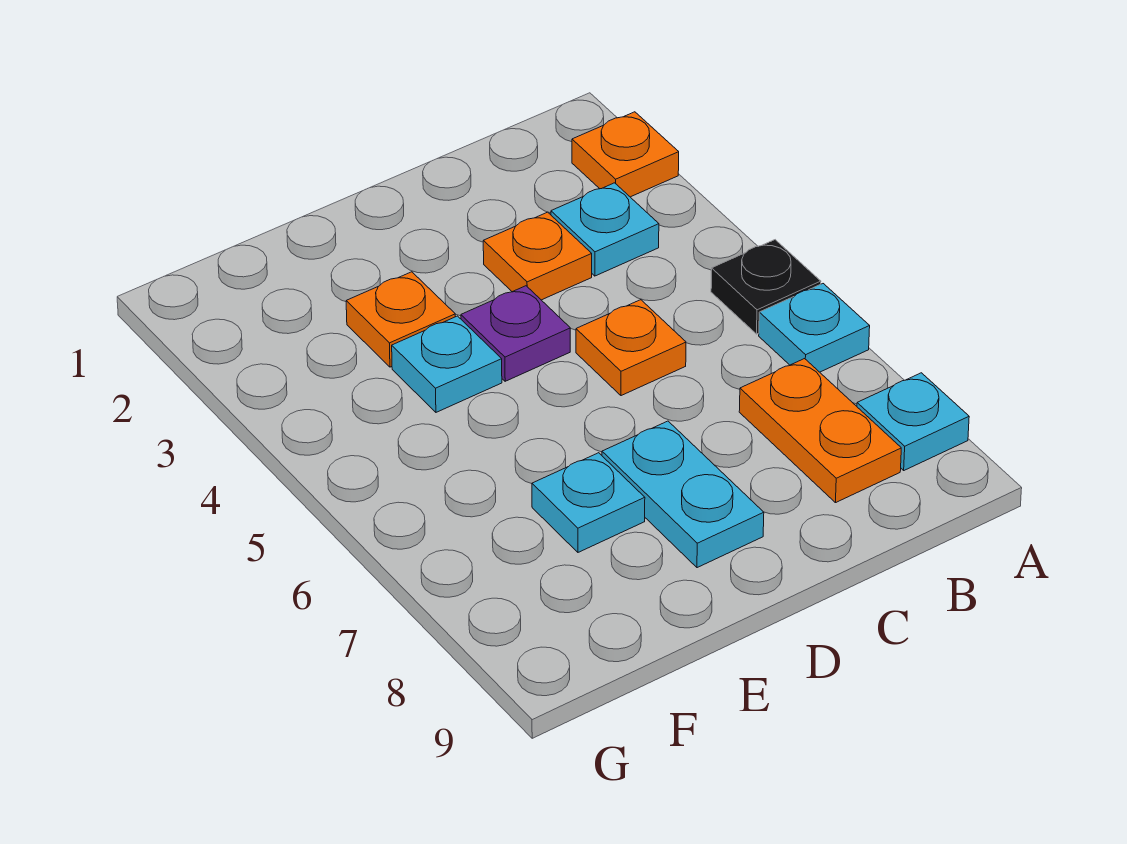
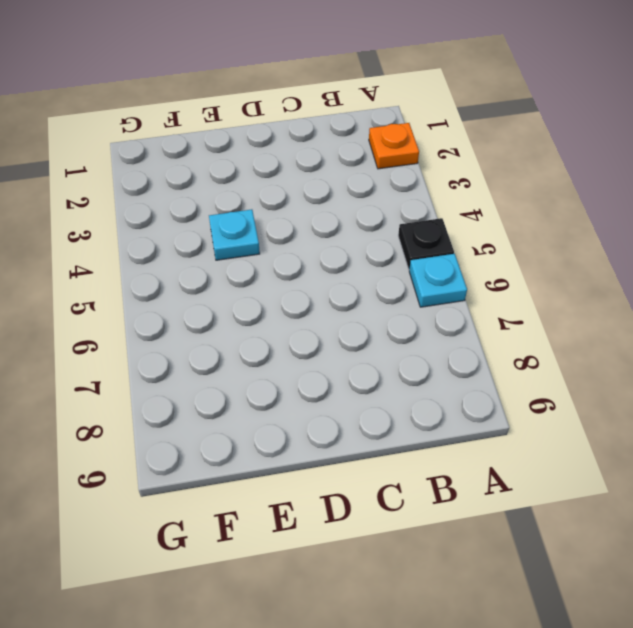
none -> cyan plate A8 level 1
none -> cyan plate B3 level 1
none -> orange plate B7:B8 level 1

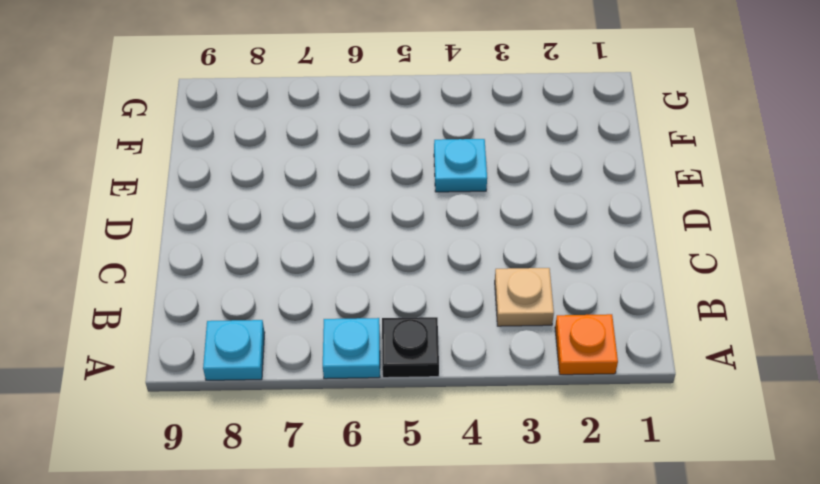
tan plate B3 level 1 -> cyan plate B3 level 1
none -> orange plate B7:B8 level 1
none -> orange plate C3 level 1
none -> orange plate C5 level 1

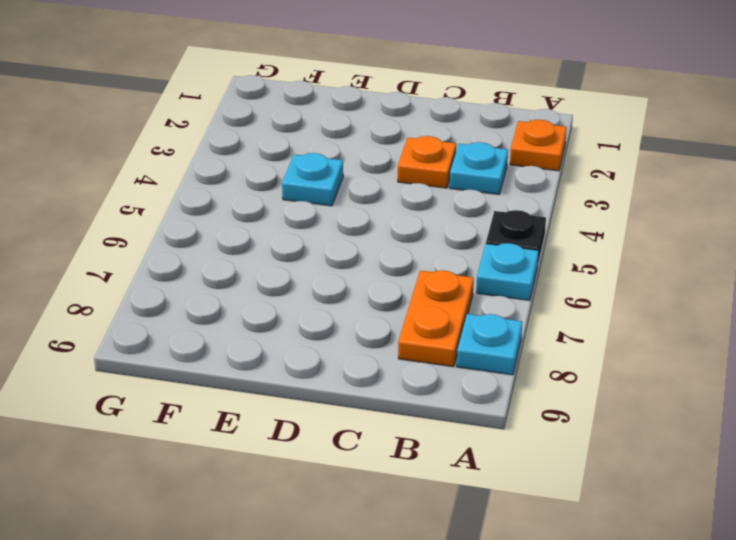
none -> orange plate C5 level 1
none -> purple plate D4 level 1
none -> cyan plate D7:D8 level 1

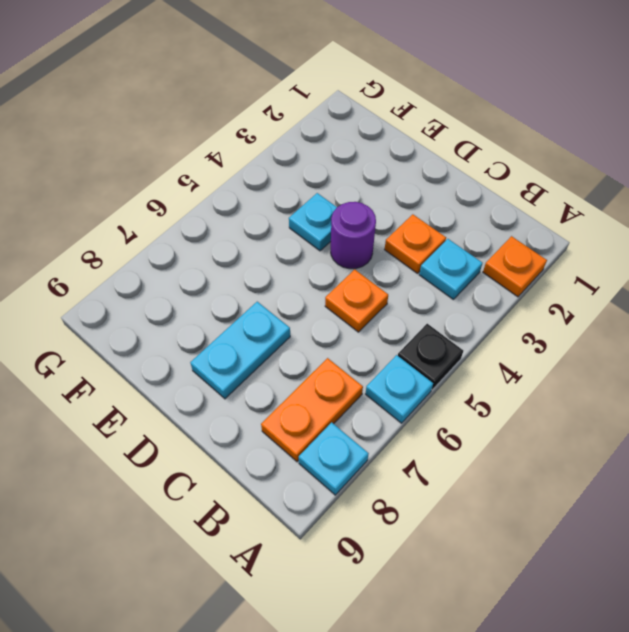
purple round brick D4 level 1 -> purple plate D4 level 1
none -> orange plate E3 level 1
none -> cyan plate E7 level 1

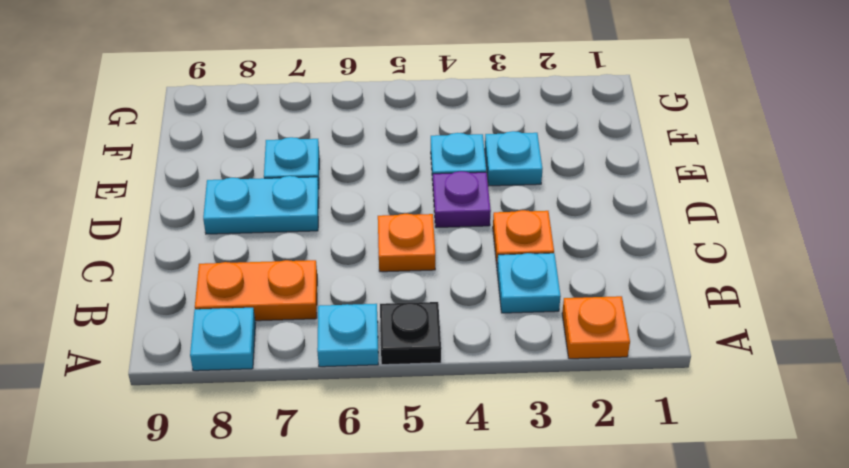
cyan plate E3 level 1 -> orange plate E3 level 1

